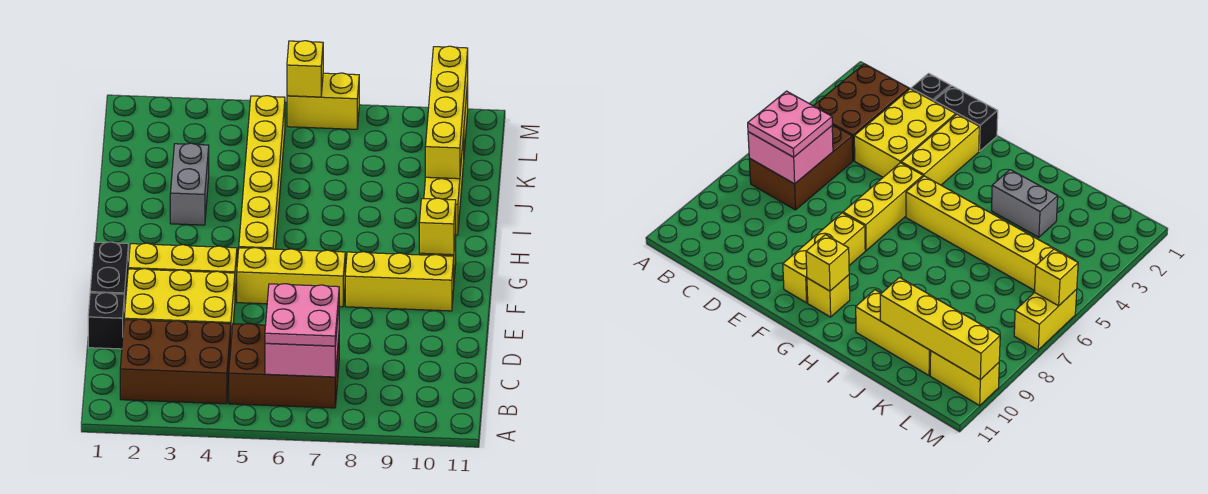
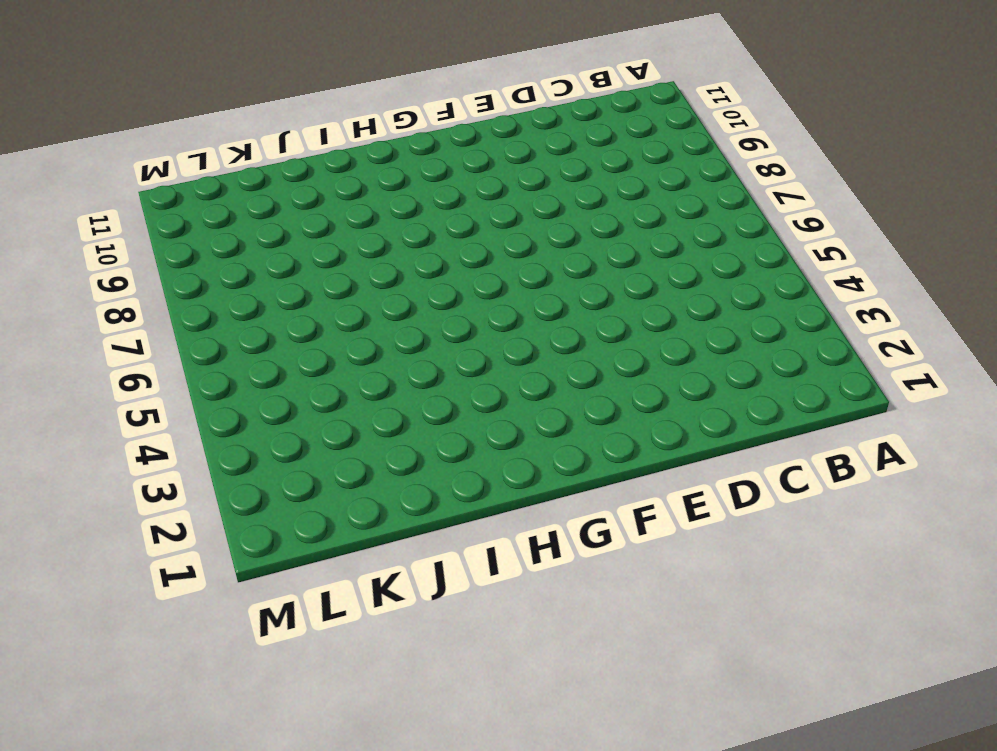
none -> brown brick B2:C4 level 1
none -> brown brick B5:C7 level 1
none -> black brick D1 level 1

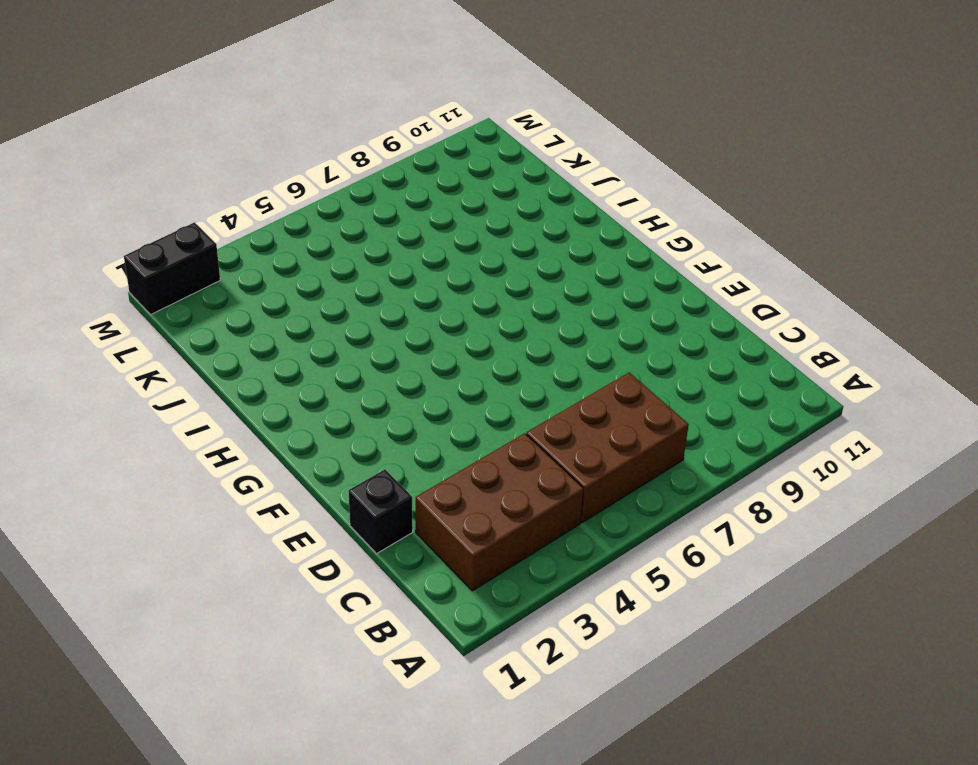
black brick M1:M2 level 1 -> black brick E1:F1 level 1
none -> yellow brick D2:E4 level 1
none -> yellow brick F2:F4 level 1
none -> yellow brick F5:F7 level 1

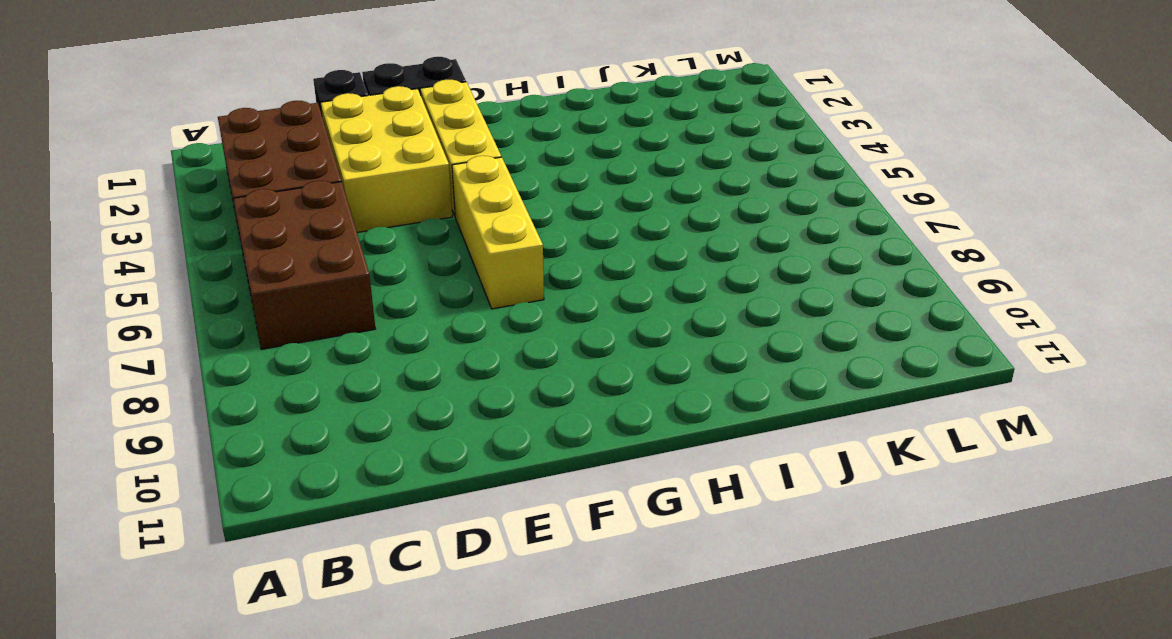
none -> yellow brick F8:F10 level 1
none -> yellow brick G5:L5 level 1
none -> yellow brick G10 level 1

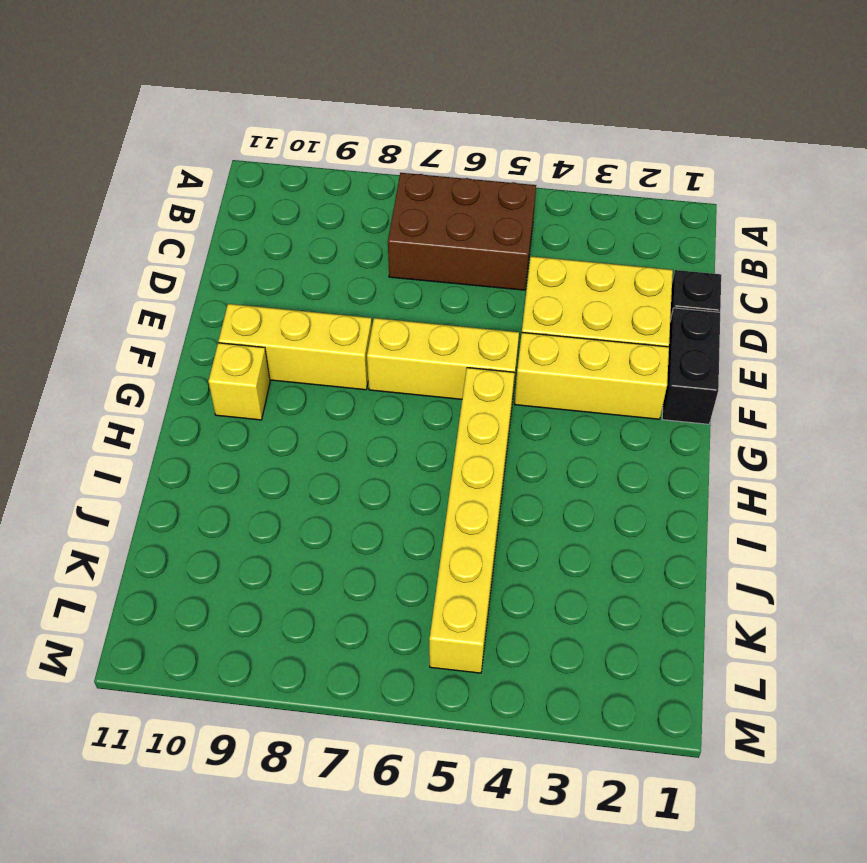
none -> brown brick B2:C4 level 1
none -> grey brick I3:J3 level 1
none -> yellow brick I10:K10 level 1

